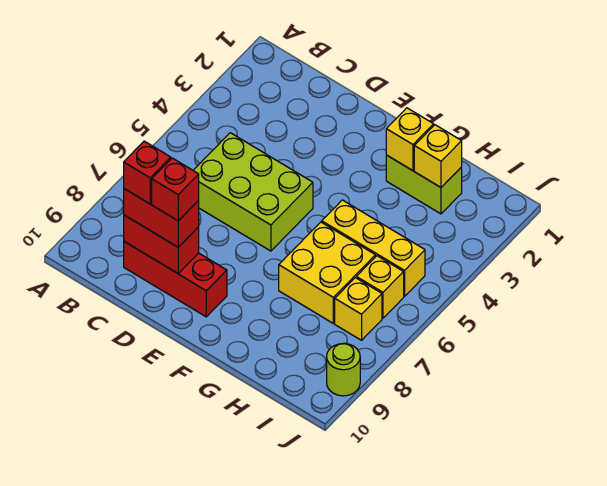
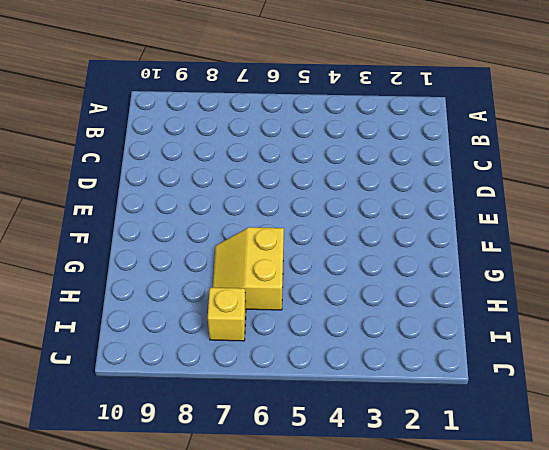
yellow slope G6:H7 level 1 top 6 -> yellow brick G6:H7 level 1
none -> lime brick C5:E6 level 1
none -> red brick C9:E9 level 1
none -> lime brick G2:H2 level 1

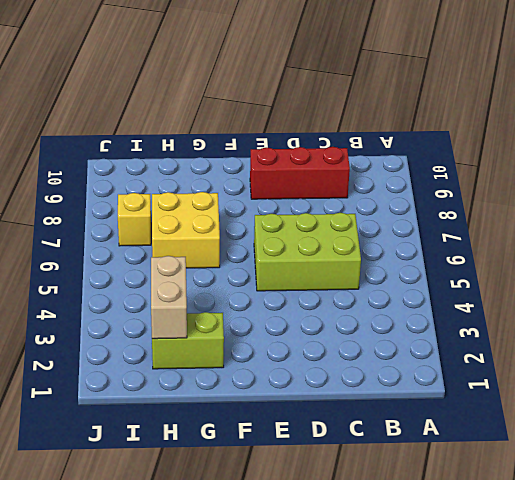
tan brick H2:H3 level 2 -> yellow brick H2 level 2
none -> yellow brick G5:I5 level 1
none -> yellow brick I6 level 1
none -> lime round brick J9 level 1

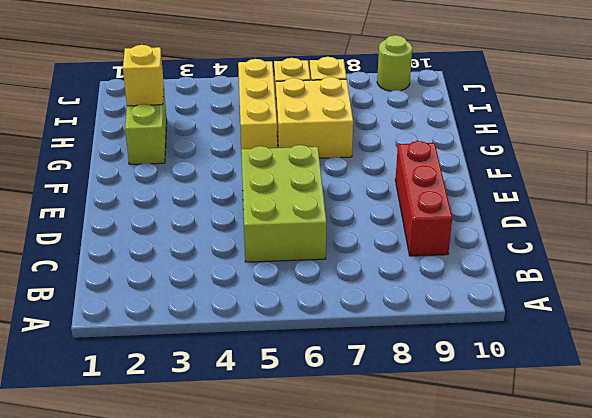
none -> red brick C9:D9 level 2
none -> yellow brick G2 level 2
none -> red brick C9:D9 level 3

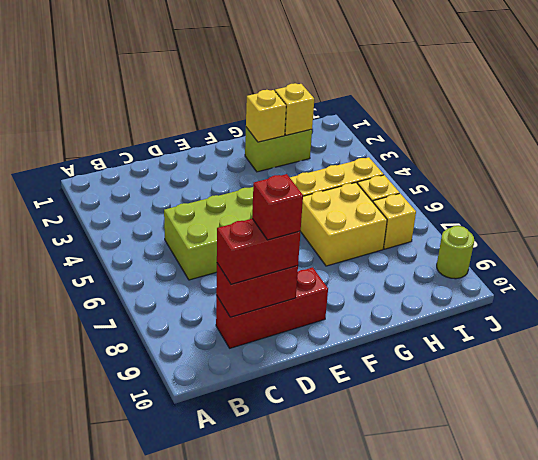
none -> red brick C9 level 4

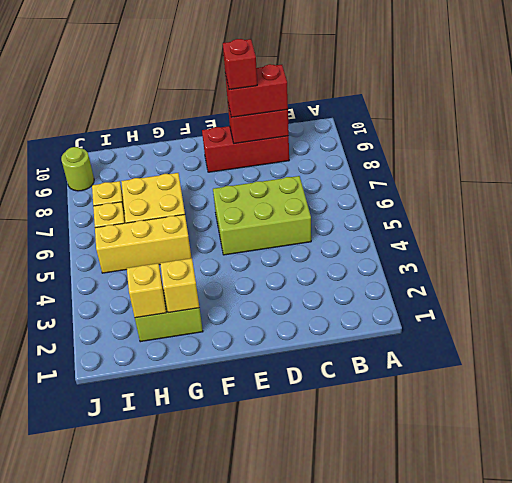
none -> red brick C9 level 4

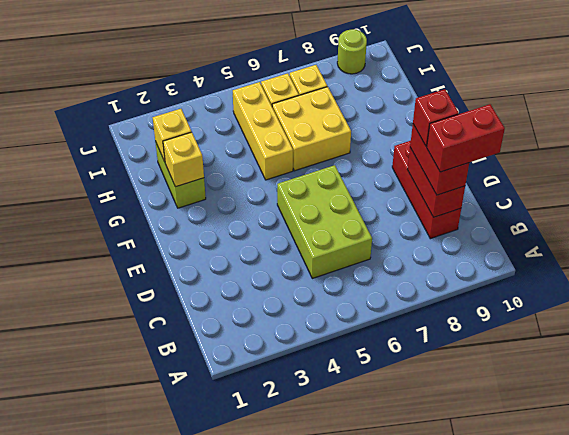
red brick C9:C10 level 4 -> red brick C9 level 4

